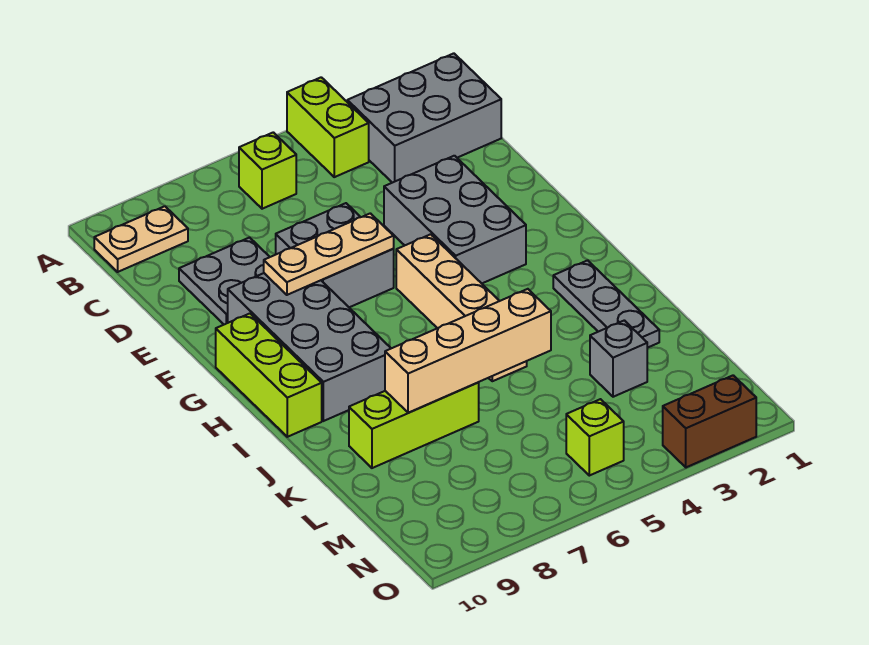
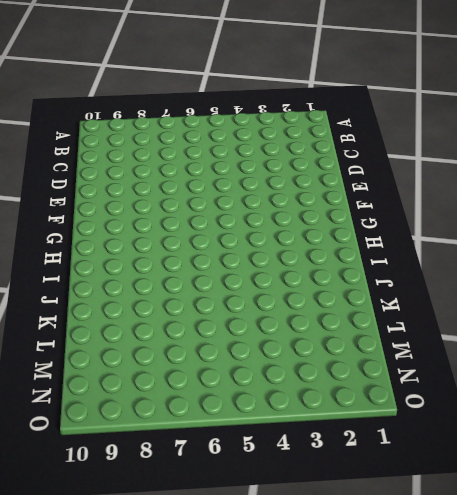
none -> lime brick A4:B4 level 1
none -> grey brick B1:C3 level 1
none -> lime brick B6 level 1

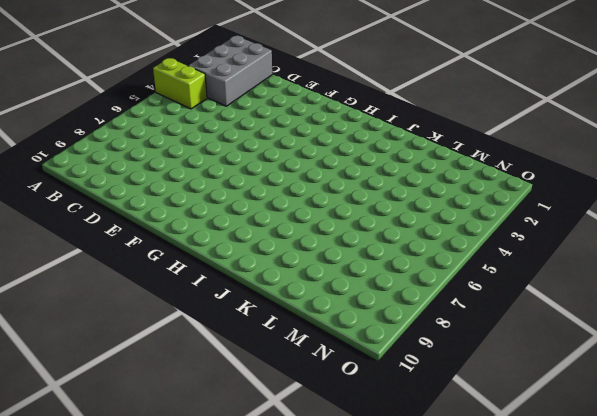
none -> lime brick B6 level 1
none -> tan plate B9:B10 level 1
none -> grey plate D8:E9 level 1

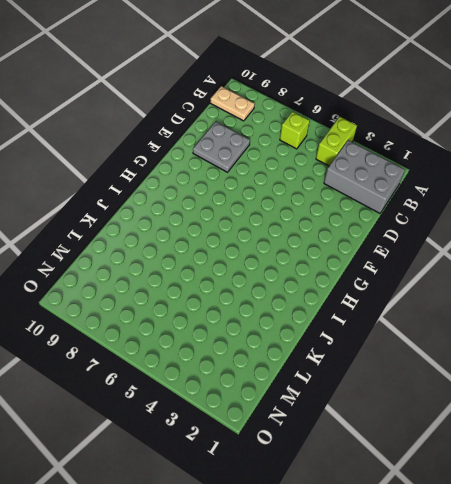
none -> grey brick E3:G4 level 1
none -> grey brick E6:F7 level 1
none -> grey brick F8:I9 level 1

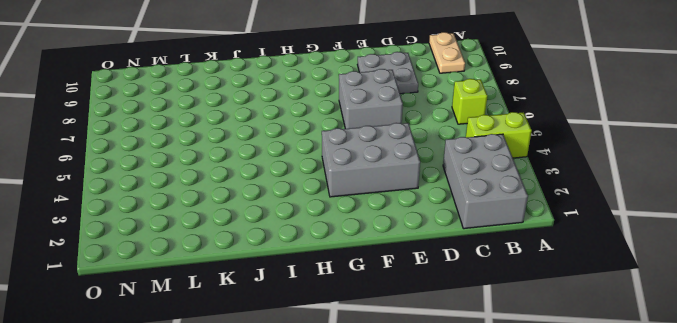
none -> grey brick F8:I9 level 1
none -> tan brick G5:J5 level 1
none -> lime brick G10:I10 level 1

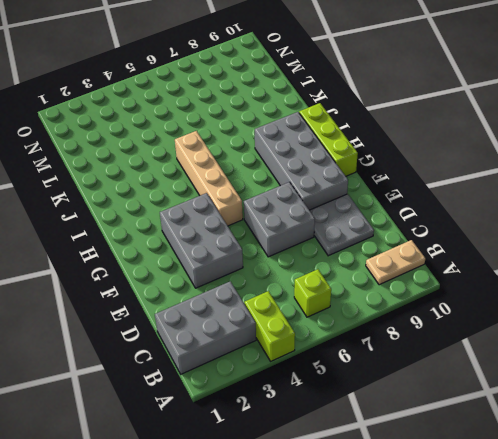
none -> grey plate I2:K2 level 1
none -> lime brick K7:K9 level 1
none -> grey brick L3 level 1

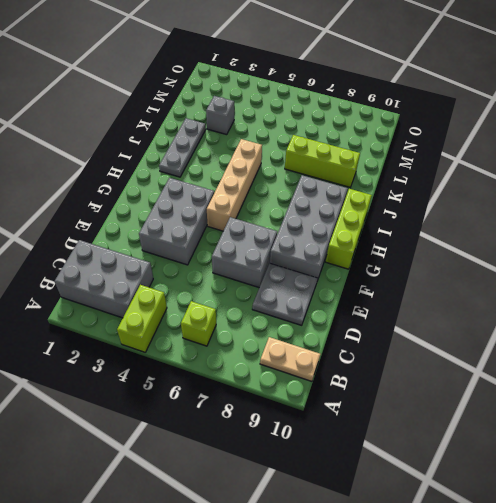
none -> lime brick N5 level 1
none -> brown brick O2:O3 level 1
none -> tan plate F6:F8 level 2

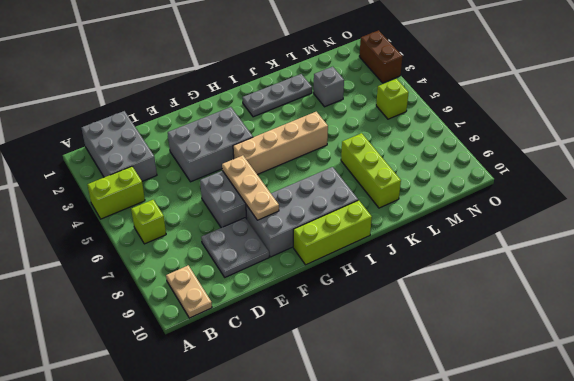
none -> tan brick K5:K8 level 2

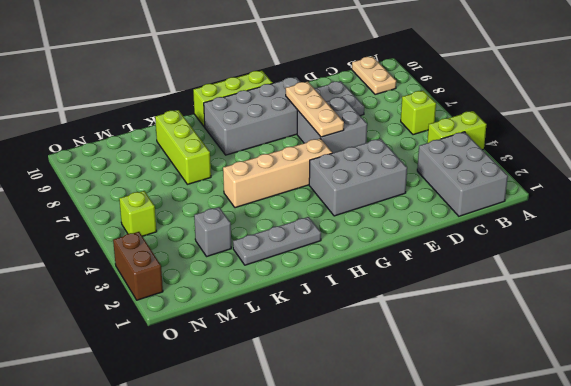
none -> tan brick K5:K8 level 2

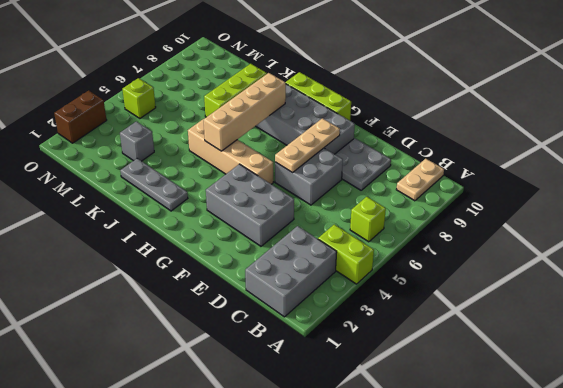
tan brick I5:I8 level 2 -> tan brick K5:K8 level 2

